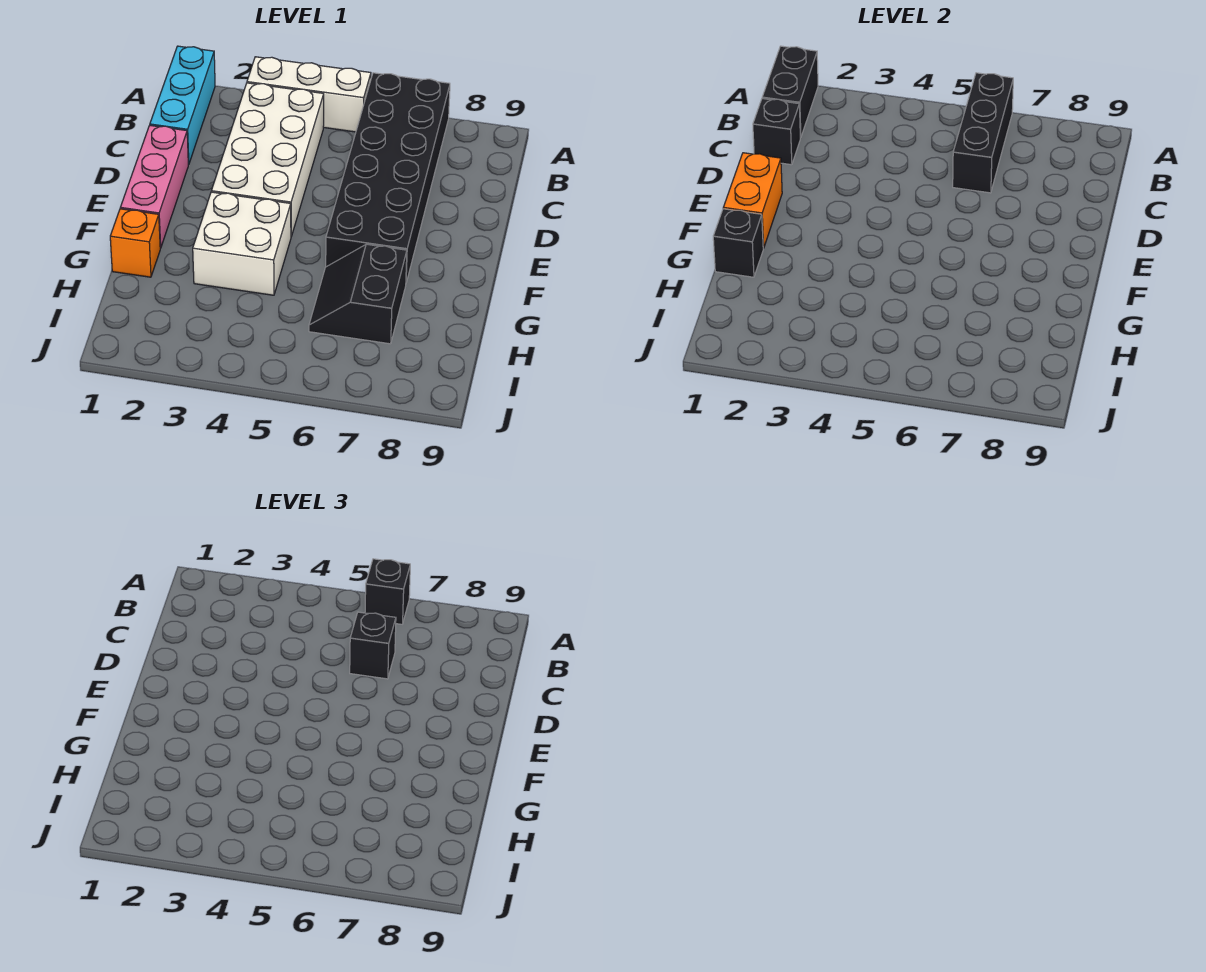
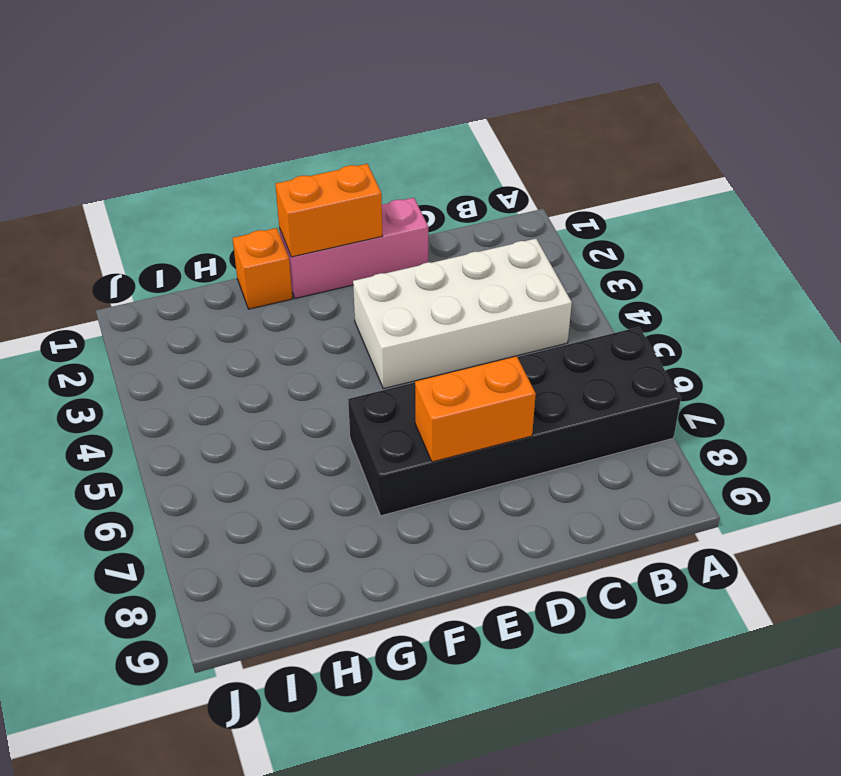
orange brick D7:E7 level 2 -> none
none -> cyan brick A1:C1 level 1
none -> white brick A3:A5 level 1
none -> white brick F3:G4 level 1

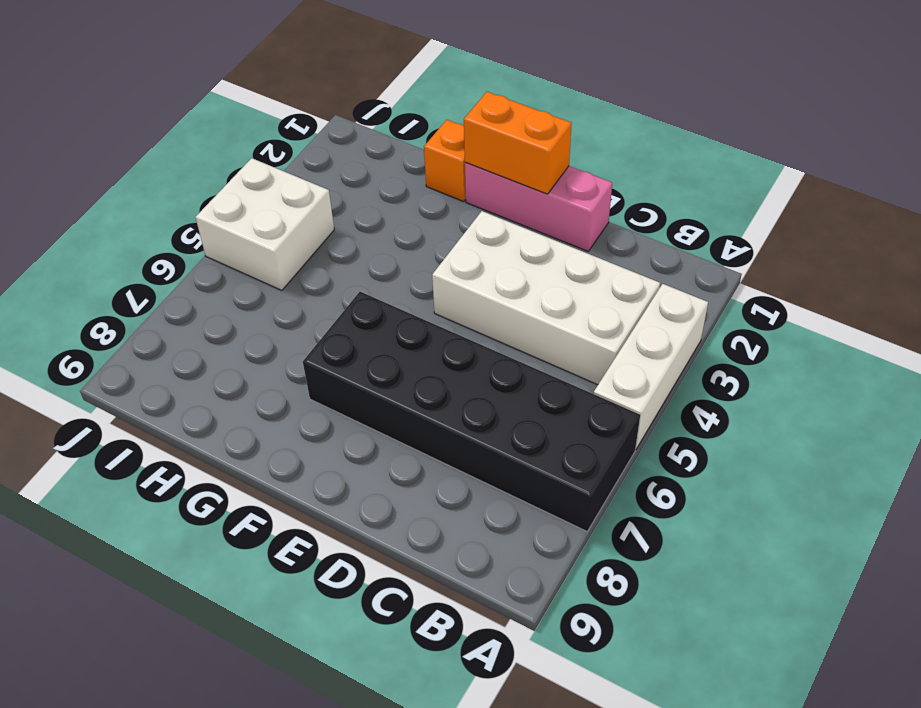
white brick I4:J5 level 1 -> white brick F3:G4 level 1
none -> cyan brick A1:C1 level 1
none -> black slope G6:H7 level 1 top 7
none -> black brick A1:B1 level 2

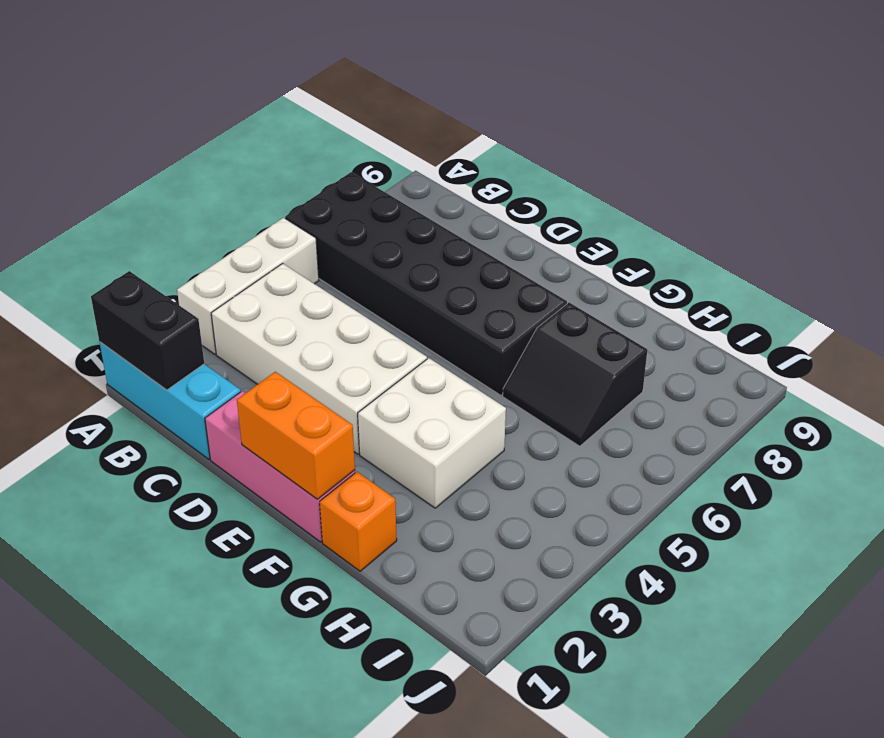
none -> black brick A6:C6 level 2
none -> black brick C1 level 2
none -> black brick G1 level 2

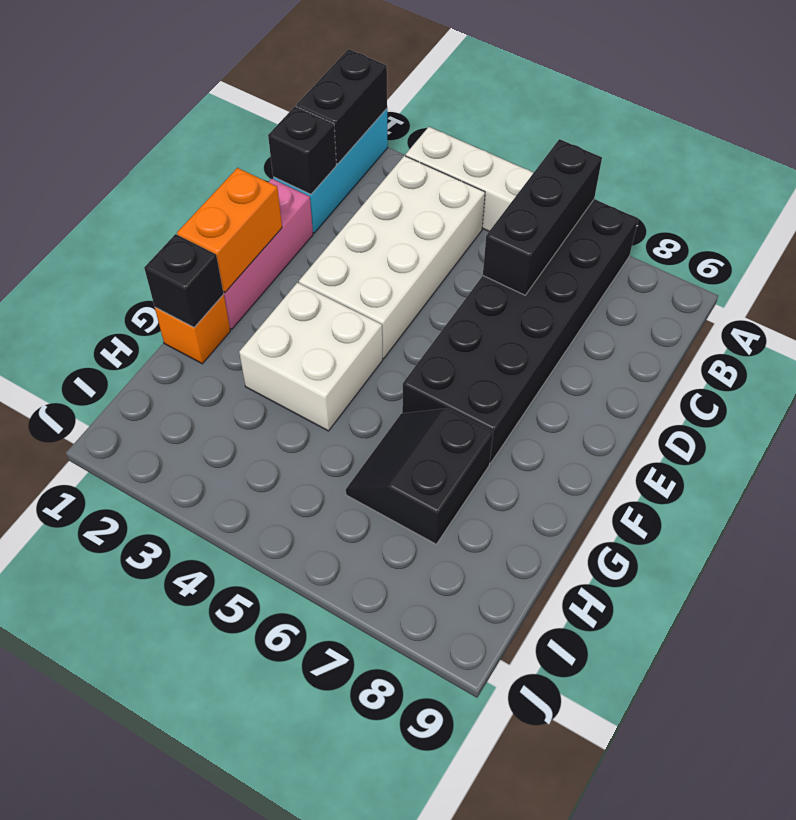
none -> black brick A6 level 3
none -> black brick C6 level 3

